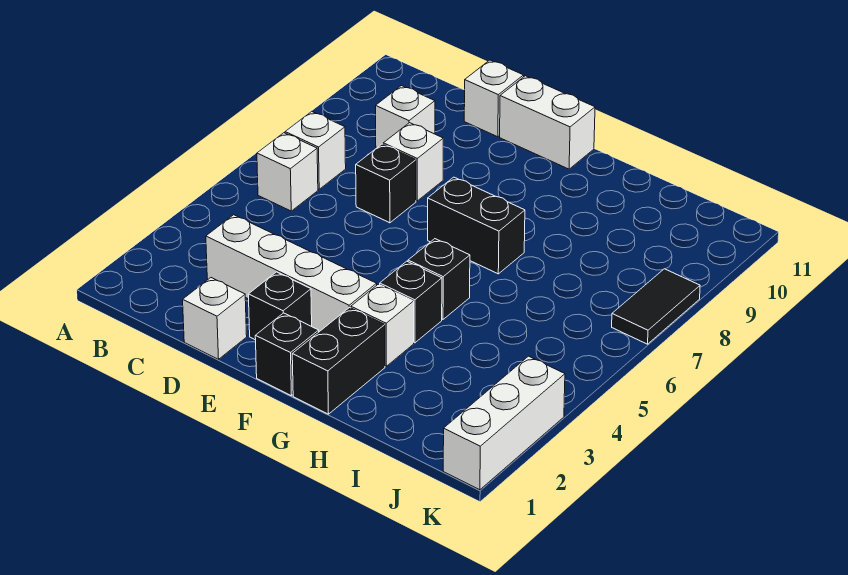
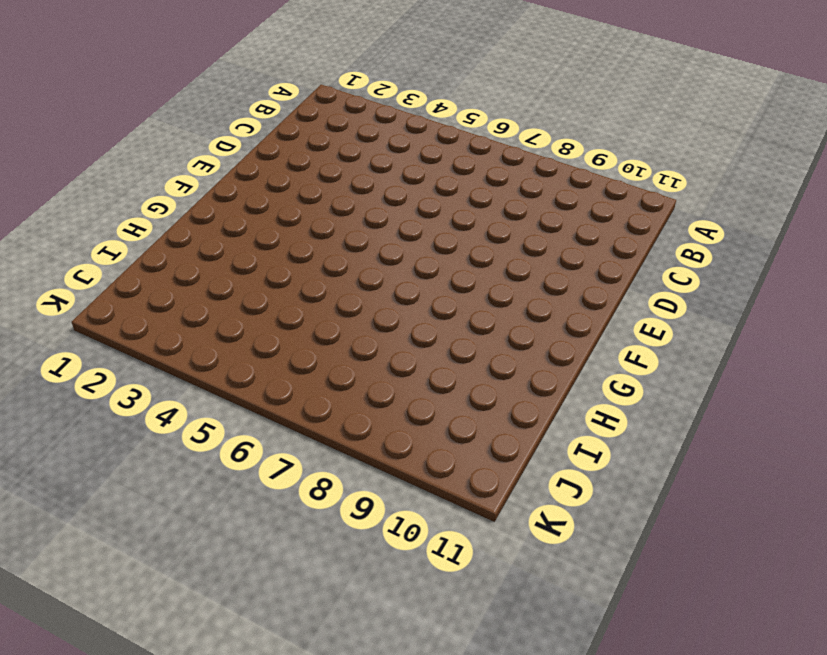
none -> white brick B6 level 1
none -> white brick B7 level 1
none -> white brick C3:F3 level 1

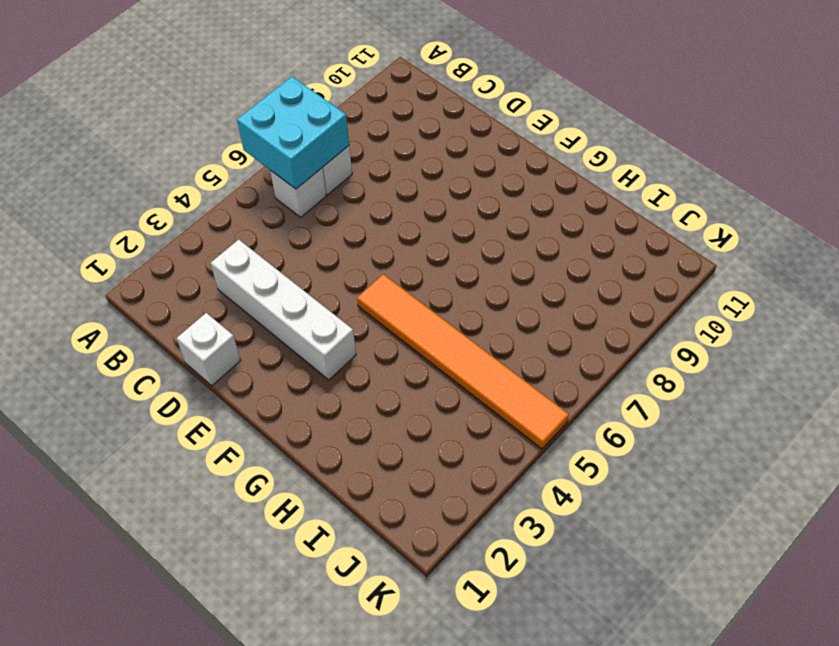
cyan brick A6:B7 level 2 -> none
orange tile F5:K5 level 1 -> black brick G5 level 1
none -> white brick C9 level 1
none -> black brick D7 level 1
none -> white brick D8 level 1

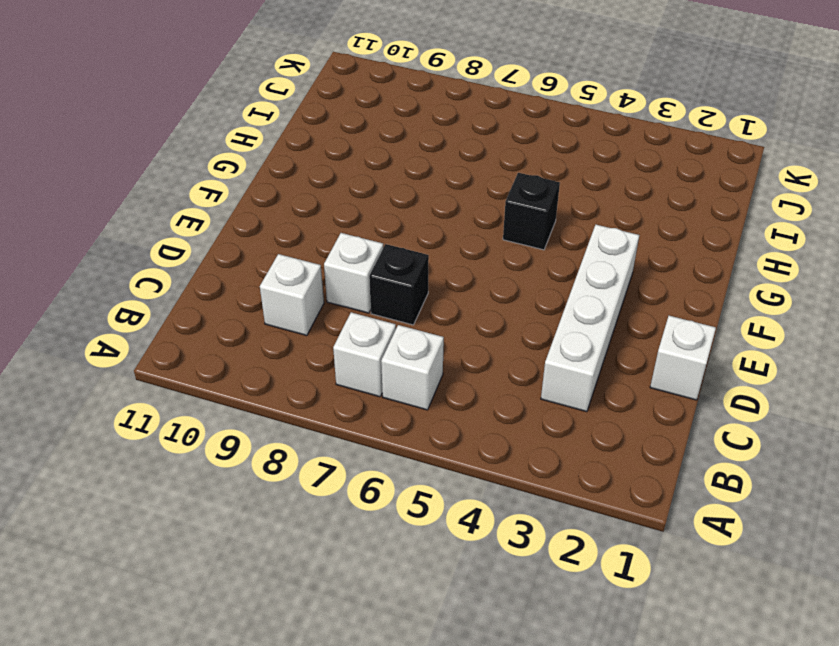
none -> white brick D11 level 1
none -> black brick E2 level 1
none -> white brick E11:F11 level 1

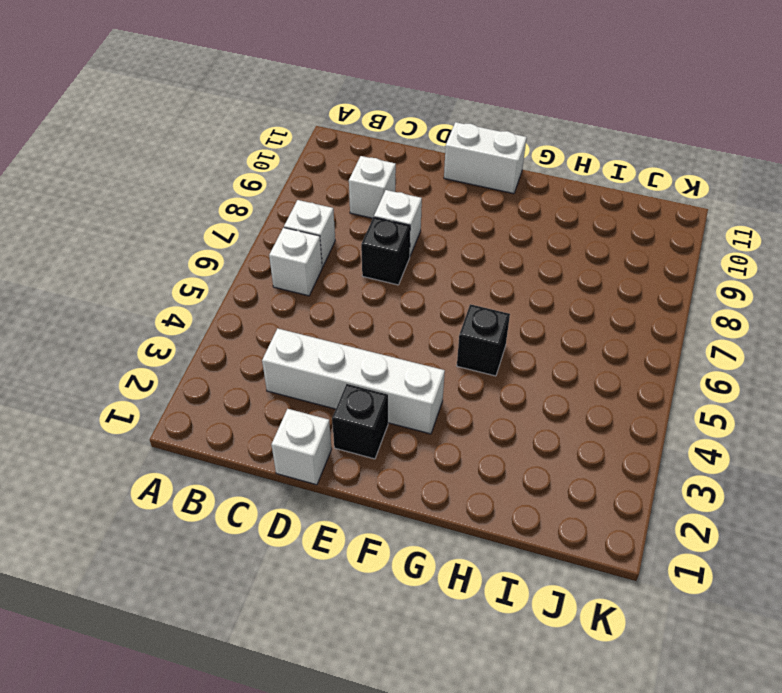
none -> white brick D11 level 1
none -> black brick F1 level 1
none -> black brick F7:G7 level 1

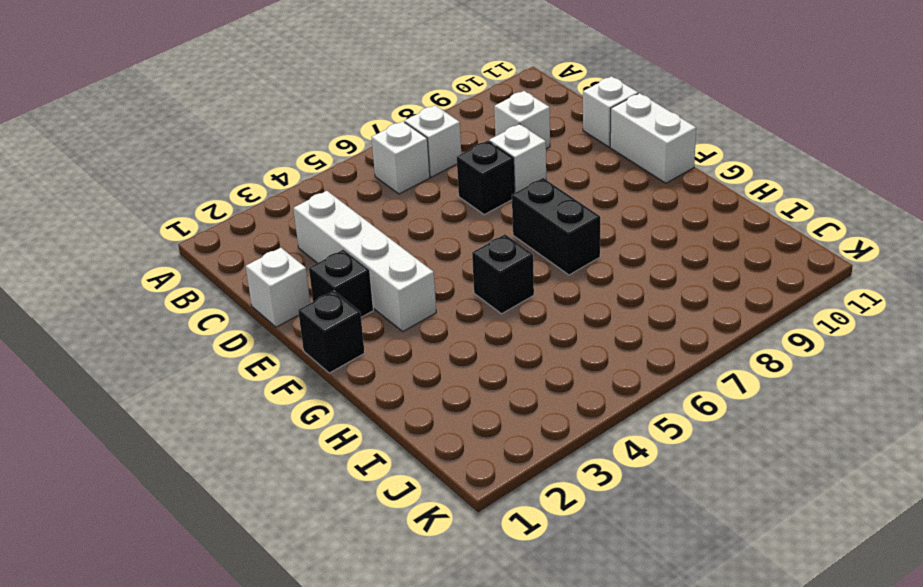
none -> black brick G1:G2 level 1
none -> white brick G3 level 1
none -> black brick G4 level 1

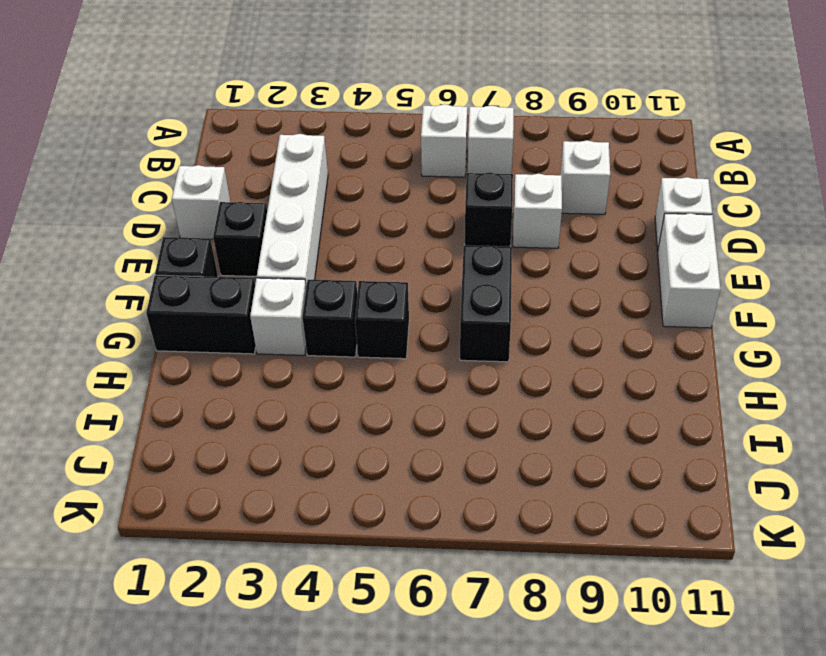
none -> white brick K1:K3 level 1
none -> black tile K7:K8 level 1

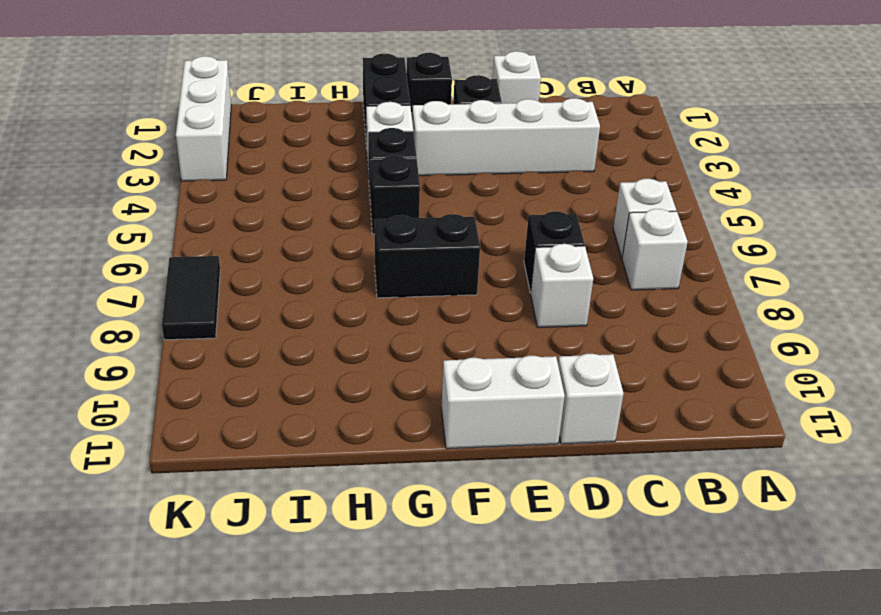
none -> white brick C9 level 1

